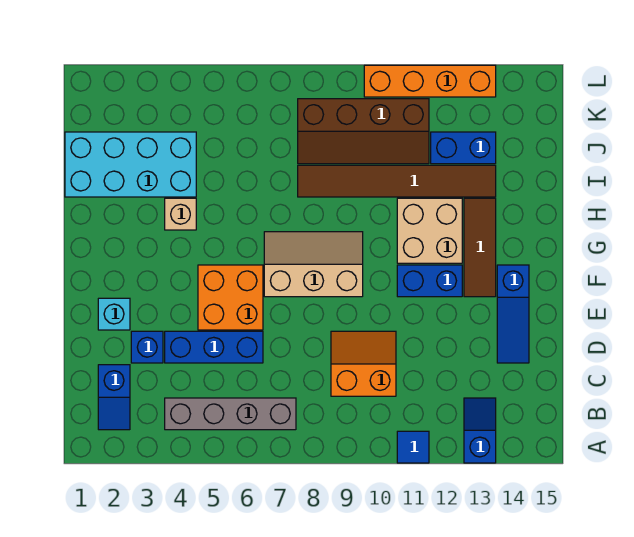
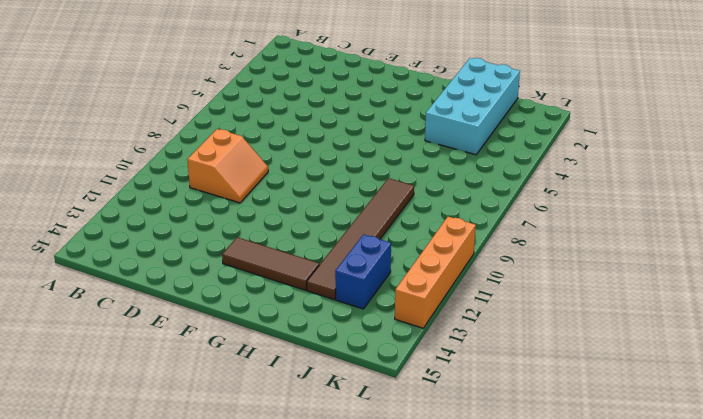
none -> blue tile A11 level 1
none -> blue slope A13:B13 level 1 top A
none -> blue slope B2:C2 level 1 top C

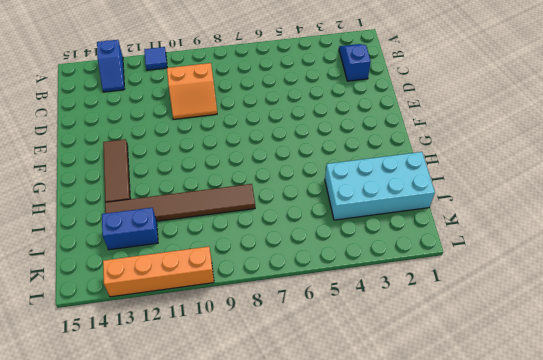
none -> grey brick B4:B7 level 1
none -> blue brick D3 level 1
none -> blue brick D4:D6 level 1

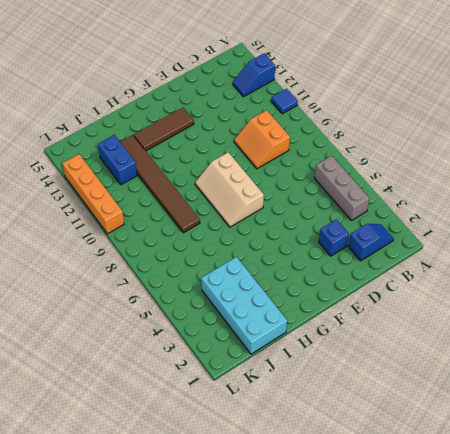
grey brick B4:B6 level 1 -> grey brick B4:B7 level 1
none -> blue brick D4:D6 level 1
none -> blue slope D14:F14 level 1 top F
none -> cyan brick E2 level 1

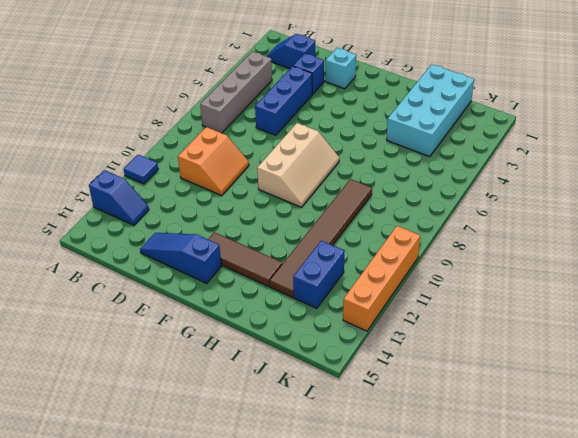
none -> orange brick E5:F6 level 1
none -> blue brick F11:F12 level 1
none -> tan brick G11:H12 level 1

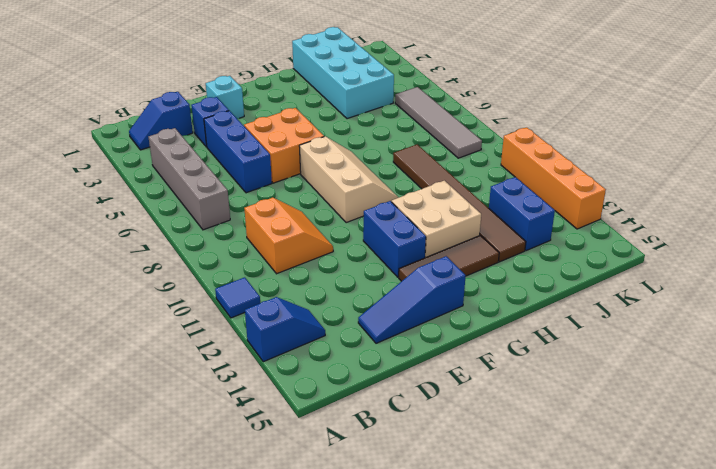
grey tile K5:K8 level 1 -> brown slope J8:K11 level 1 top K
none -> tan brick H4 level 1

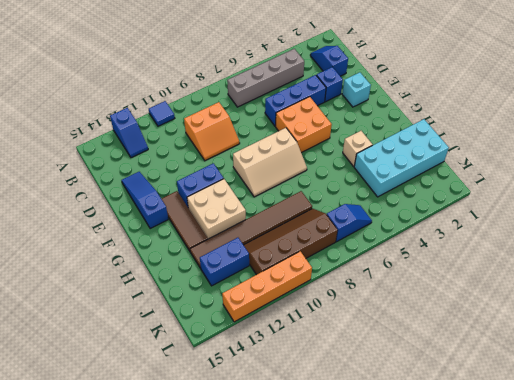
blue slope K6:K7 level 1 top 7 -> none

